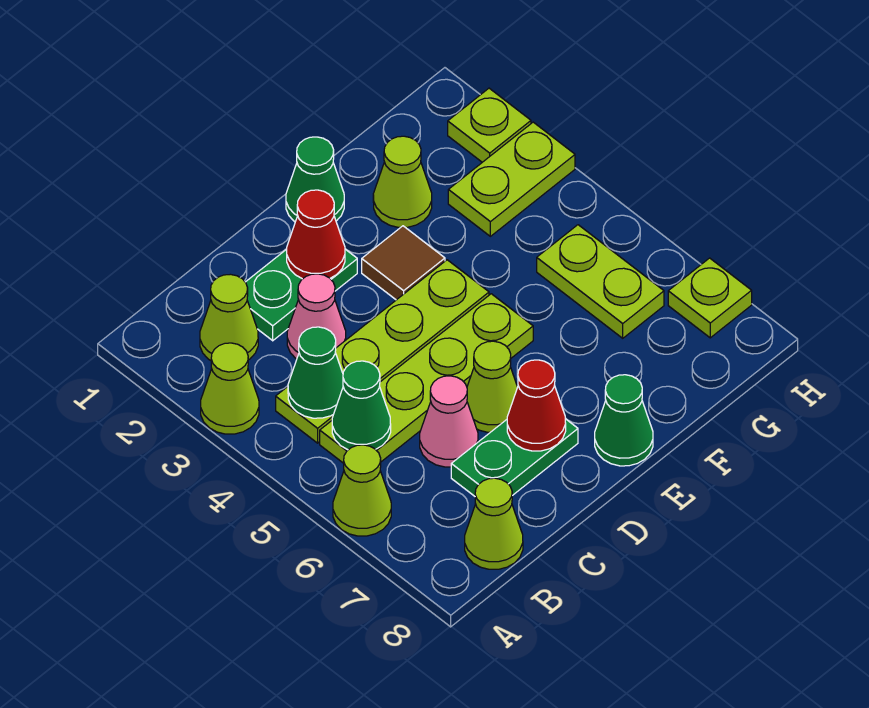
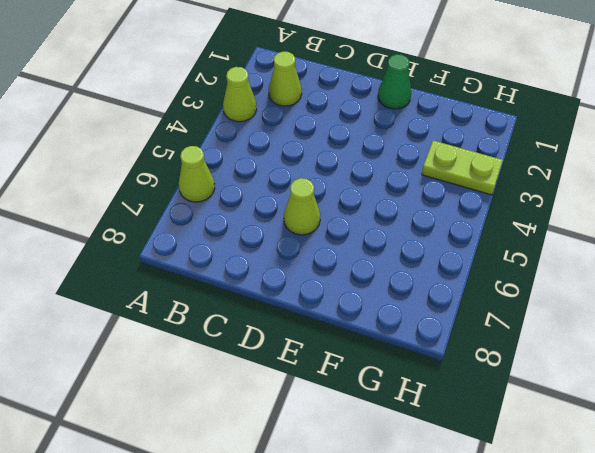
none -> lime plate B4:E4 level 1
none -> lime plate B5:E5 level 1
none -> lime cone B8 level 1

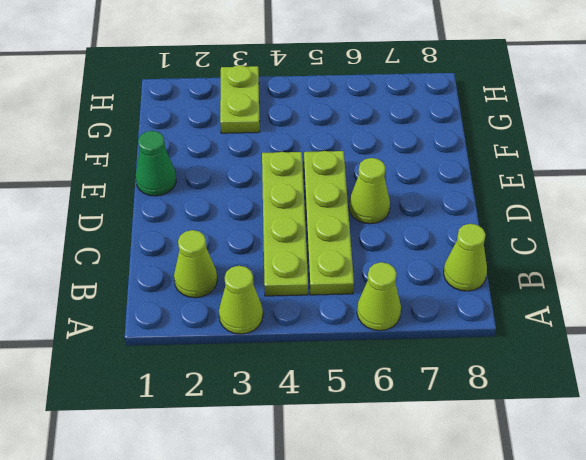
none -> green plate C2:D2 level 1
none -> pink cone C3 level 1
none -> pink cone C6 level 1

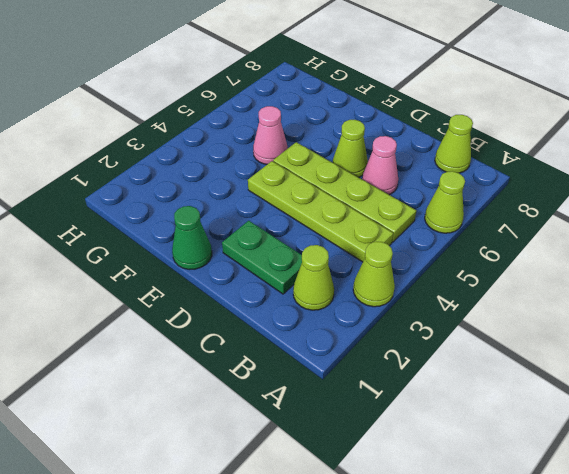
pink cone F5 level 1 -> pink cone C3 level 1
none -> green plate C7:D7 level 1
none -> brown tile E3 level 1
none -> green cone E8 level 1

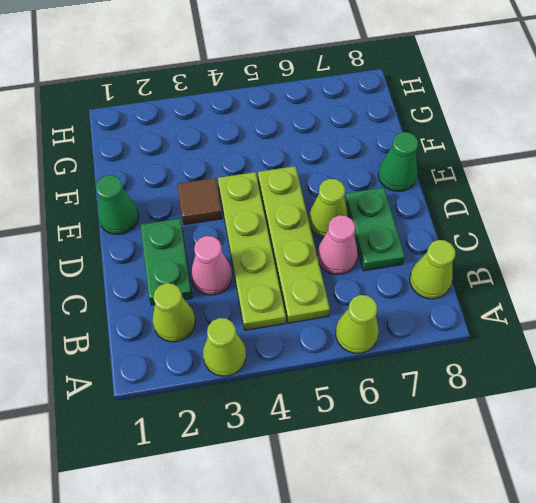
none -> lime cone F2 level 1
none -> lime plate G3:H3 level 1
none -> lime plate G5:G6 level 1

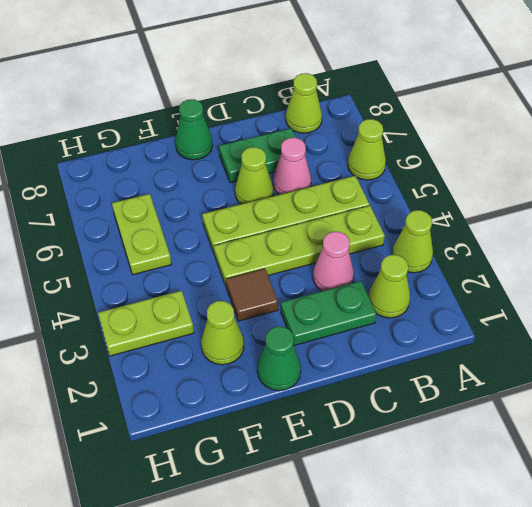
none -> lime plate H2 level 1
none -> lime plate H7 level 1
none -> green cone B4 level 2

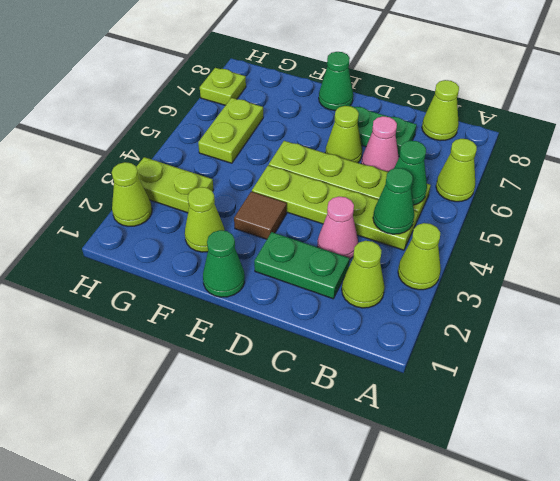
lime cone H2 level 1 -> lime plate H2 level 1
none -> red cone D2 level 2
none -> red cone D7 level 2

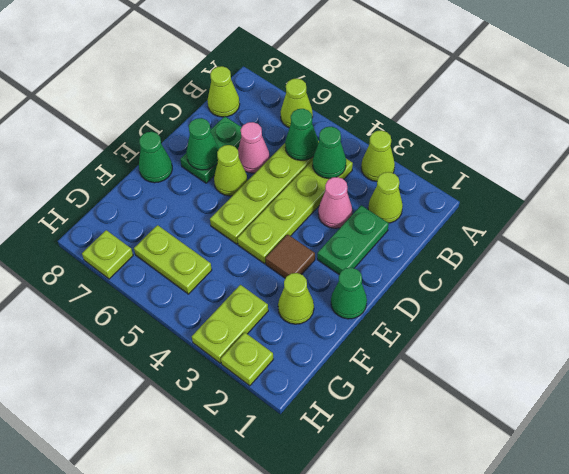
green cone D7 level 2 -> red cone D7 level 2
none -> red cone D2 level 2

